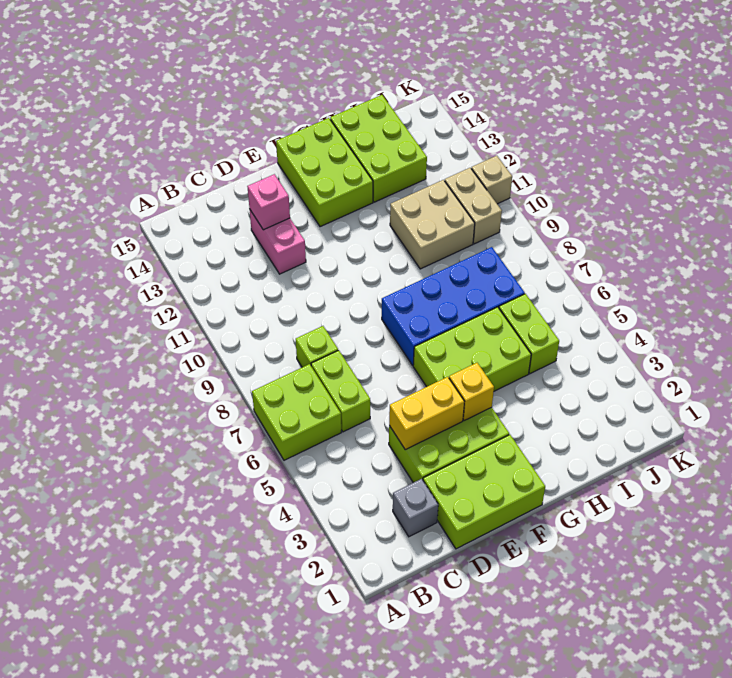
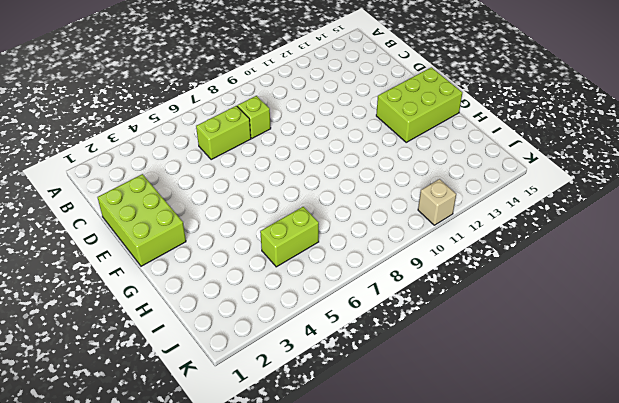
none -> lime brick A6:B7 level 1
none -> grey brick C2 level 1
none -> lime brick D3:F4 level 1

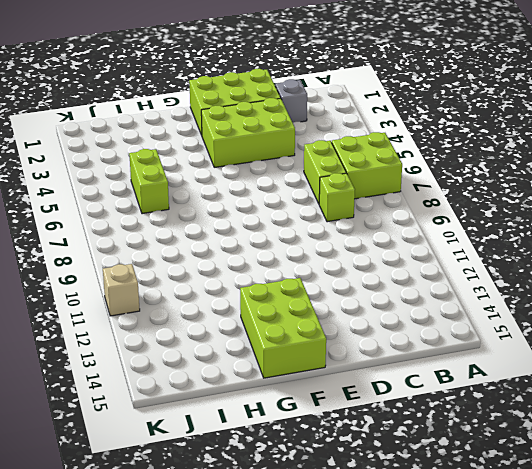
none -> pink brick D12:D13 level 1
none -> lime brick F5:H6 level 1
none -> blue brick F7:I8 level 1

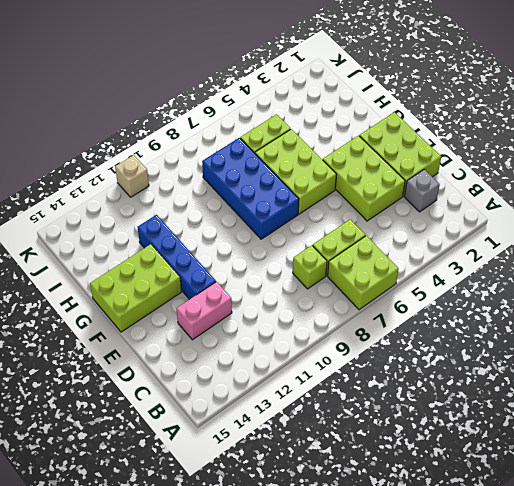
blue brick E12:H12 level 1 -> none
none -> tan brick H10:I11 level 1
none -> lime brick H13:I15 level 1
none -> tan brick J10:J11 level 1

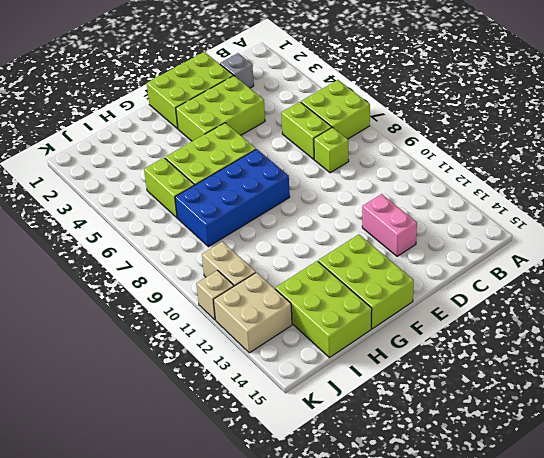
tan brick J12:K13 level 1 -> tan brick H10:I11 level 1
none -> yellow brick D4:E4 level 2
none -> pink brick D13 level 2
none -> yellow brick F4 level 2

